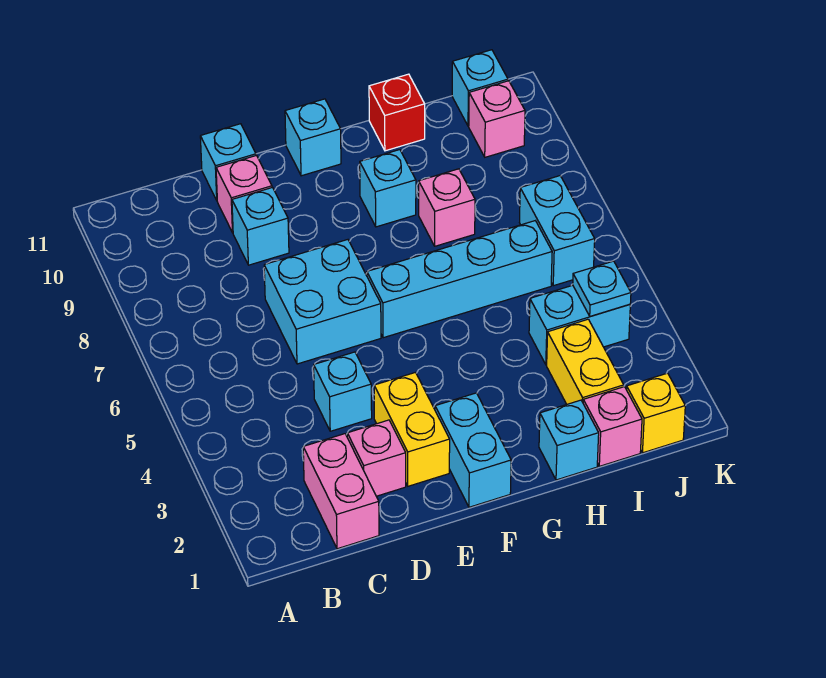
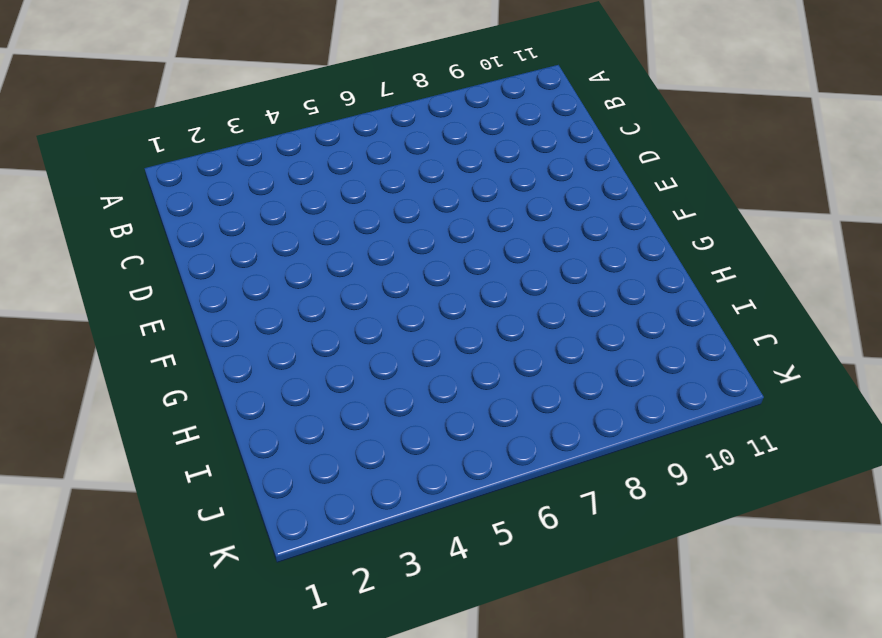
none -> pink brick C1:C2 level 1
none -> pink brick D2 level 1
none -> cyan brick D4 level 1

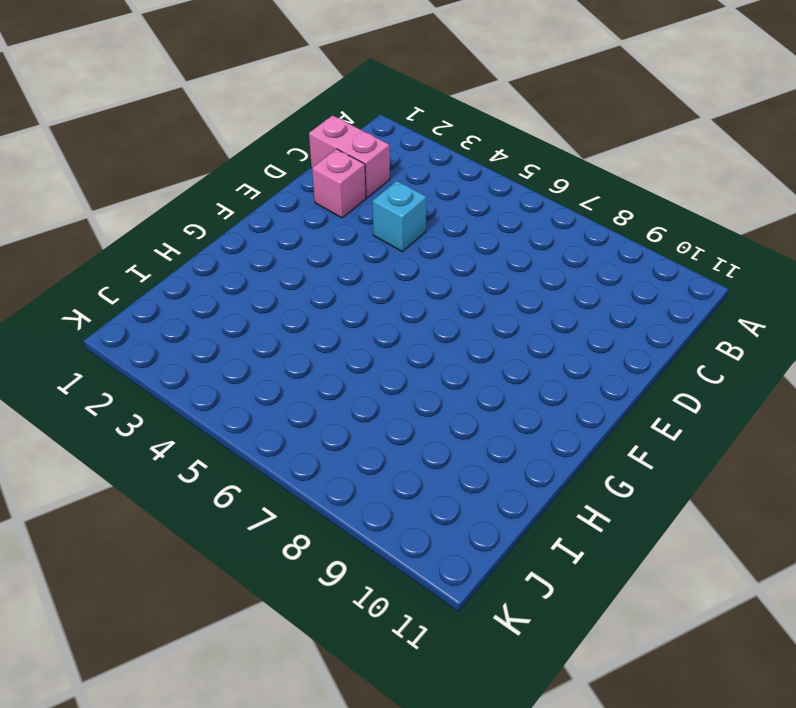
none -> cyan brick D6:E7 level 1
none -> cyan brick D9 level 1
none -> pink brick D10 level 1

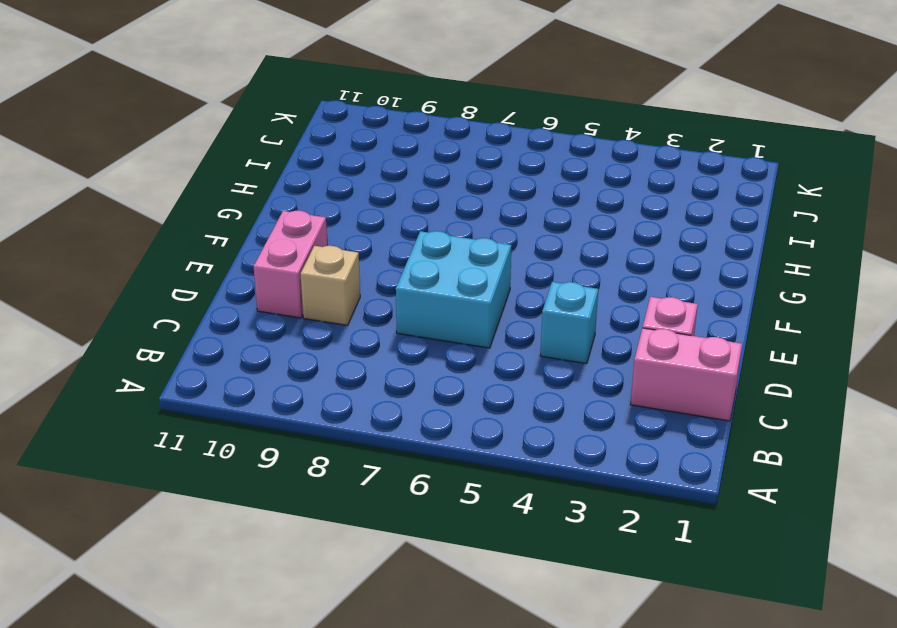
tan brick D9 level 1 -> cyan brick D9 level 1
pink brick D10:E10 level 1 -> pink brick D10 level 1
none -> cyan brick D11 level 1
none -> yellow brick E2:E3 level 1
none -> cyan brick F1:F2 level 1

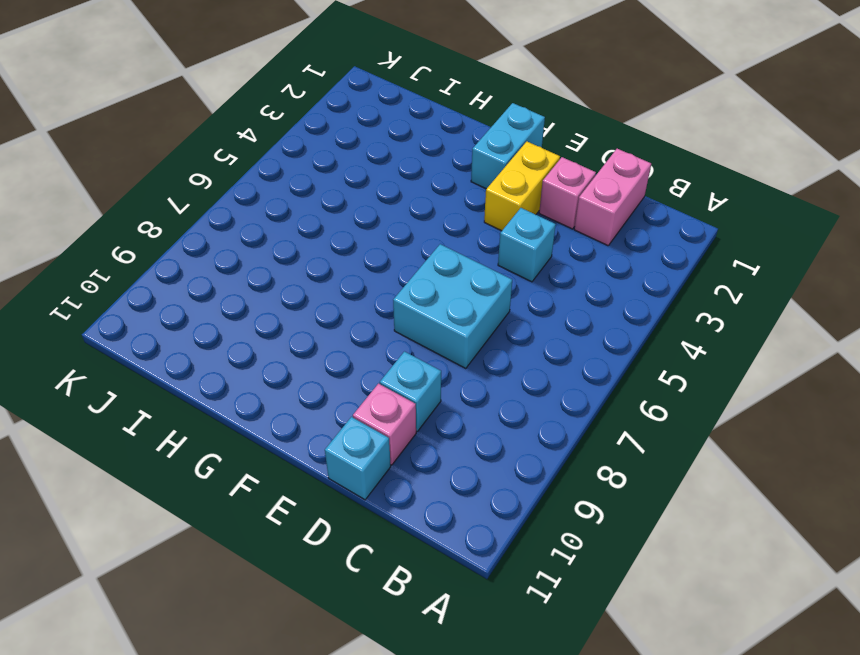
none -> cyan brick F6:I6 level 1
none -> cyan brick F11 level 1
none -> cyan brick G9 level 1

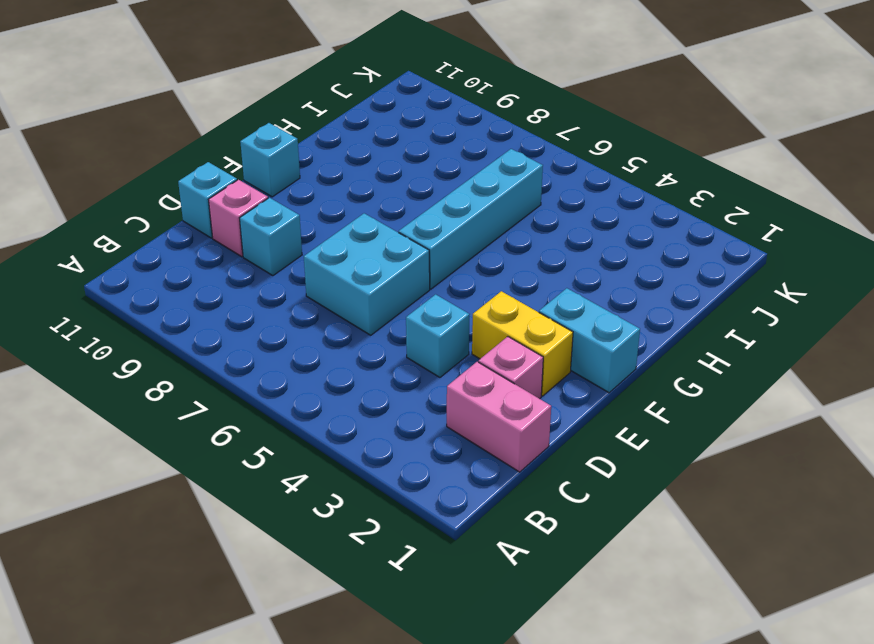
none -> cyan brick G9 level 1
none -> cyan brick H1 level 1
none -> pink brick H8 level 1

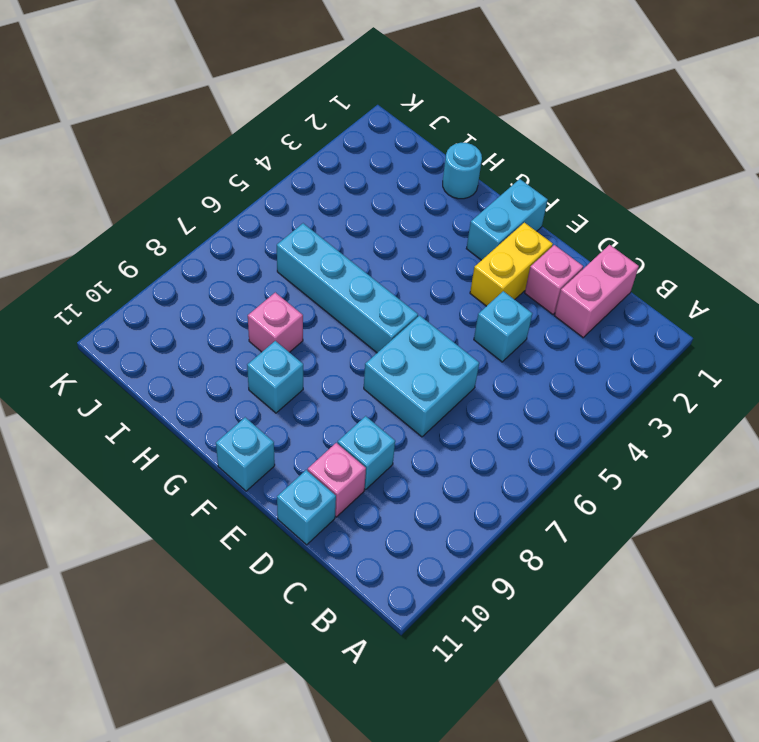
cyan round brick H1 level 1 -> cyan brick H1 level 1
none -> red brick H11 level 1
none -> pink brick I1 level 1
none -> yellow brick I2:I3 level 1

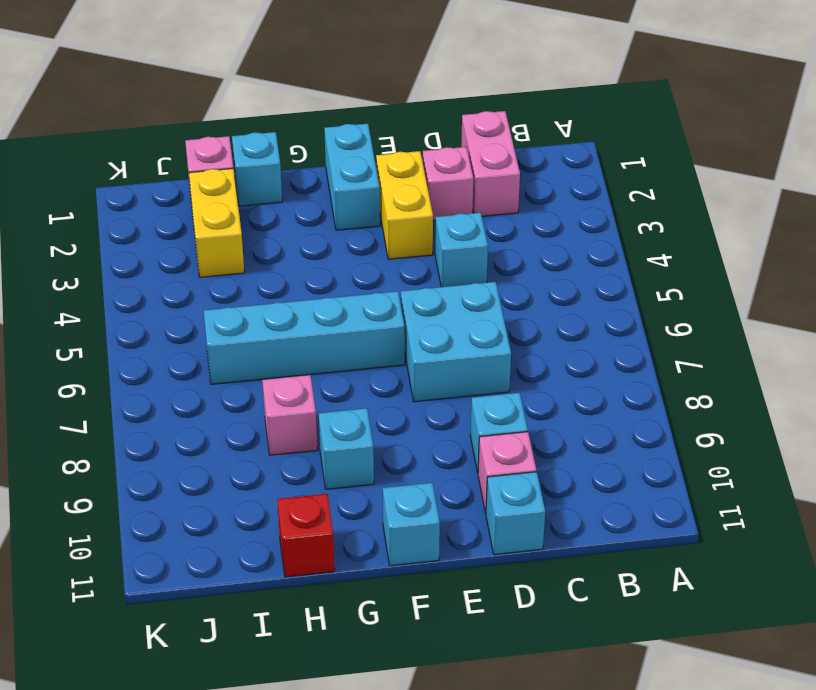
none -> cyan brick I4:J4 level 1
none -> yellow brick J1 level 1
none -> cyan brick J6:J7 level 1

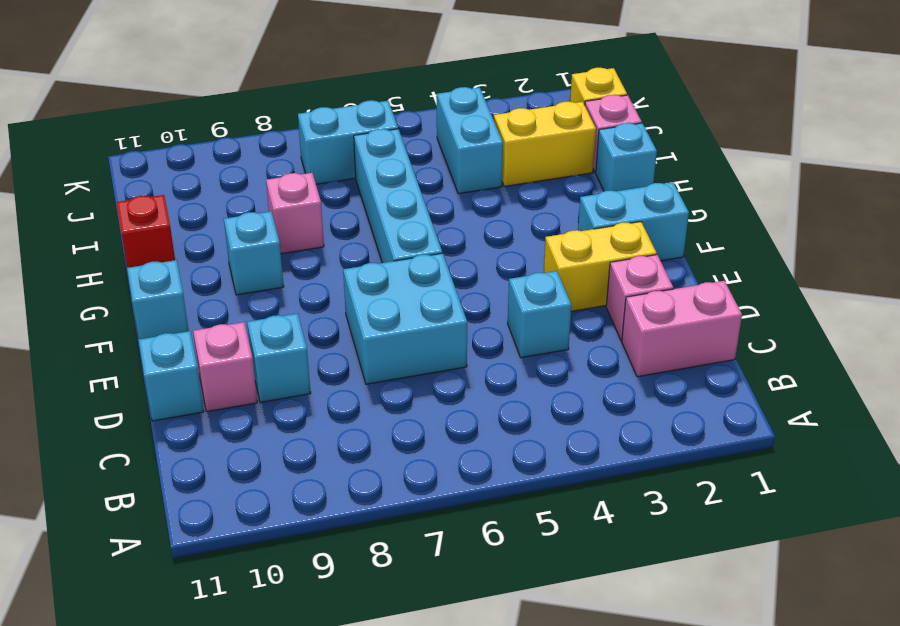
none -> pink brick J10 level 1
none -> cyan brick J11 level 1
none -> cyan plate J4 level 2

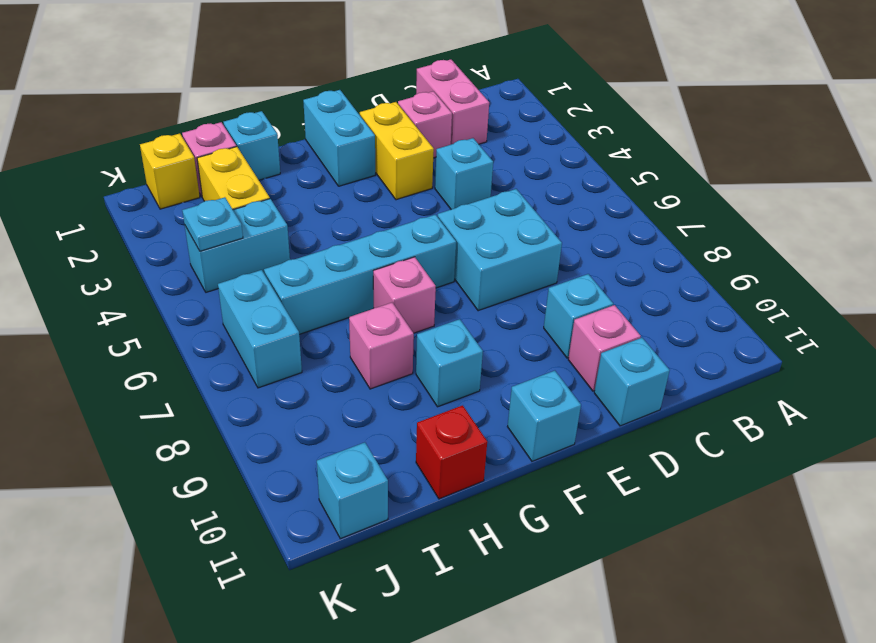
pink brick G7 level 1 -> pink brick J10 level 1

